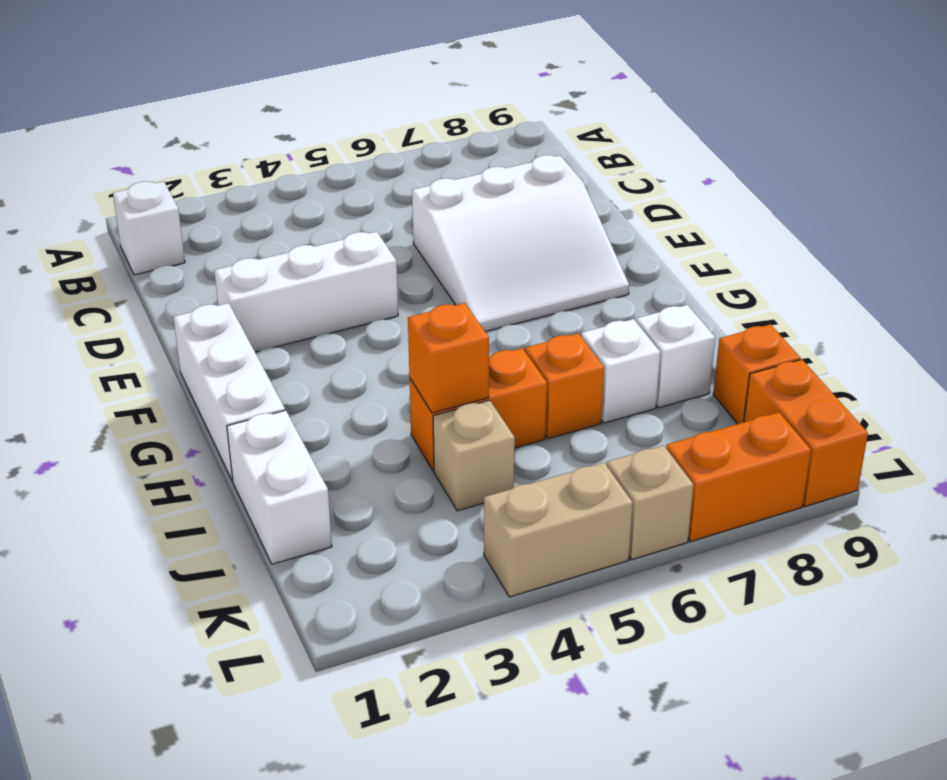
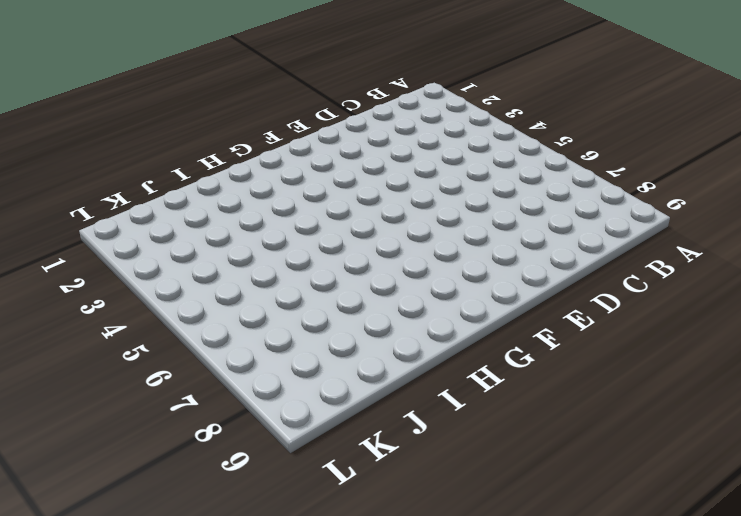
none -> white brick B1 level 1
none -> white slope D6:F8 level 1 top D
none -> white brick E2:E4 level 1

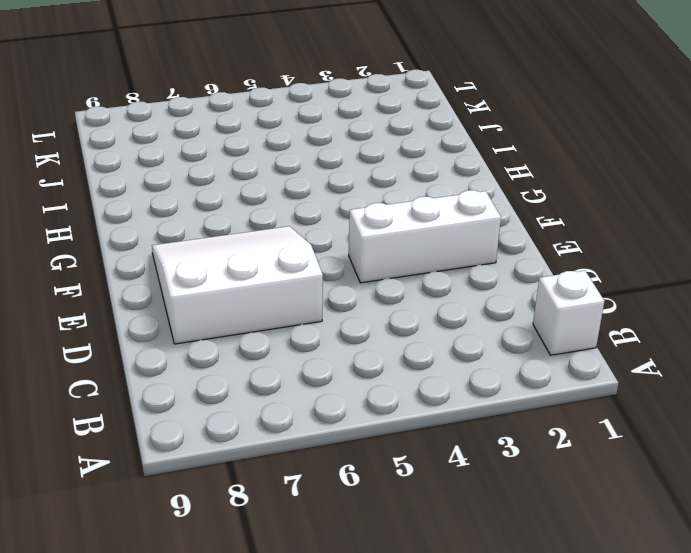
none -> white brick F1:H1 level 1
none -> white brick I1:J1 level 1
none -> orange brick I4:I5 level 1

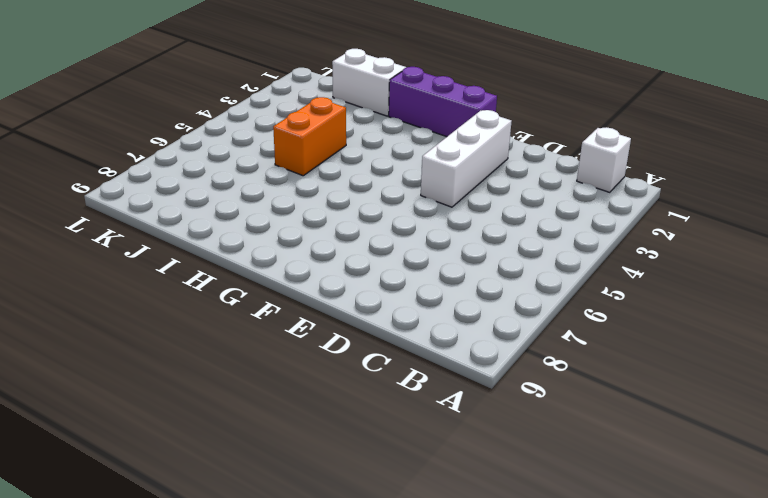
purple brick F1:H1 level 1 -> white brick F1:H1 level 1
none -> white slope D6:F8 level 1 top D
none -> orange brick I6 level 1
none -> white brick I7 level 1

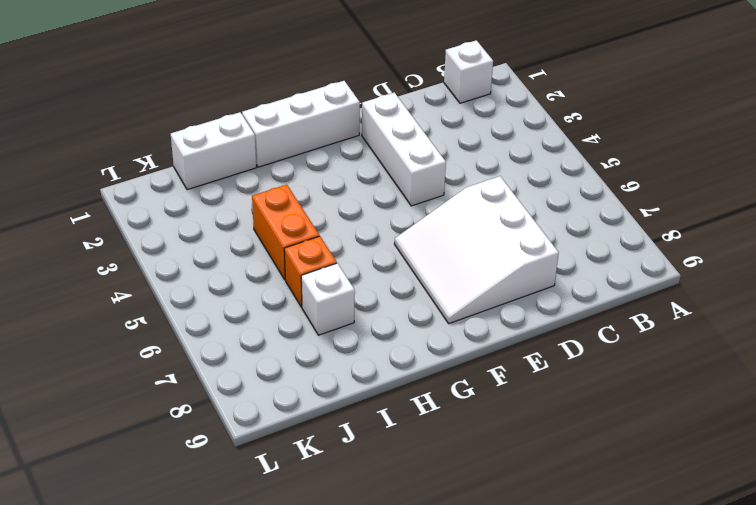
none -> white brick I8 level 1
none -> tan brick J4 level 1
none -> orange brick J9 level 1

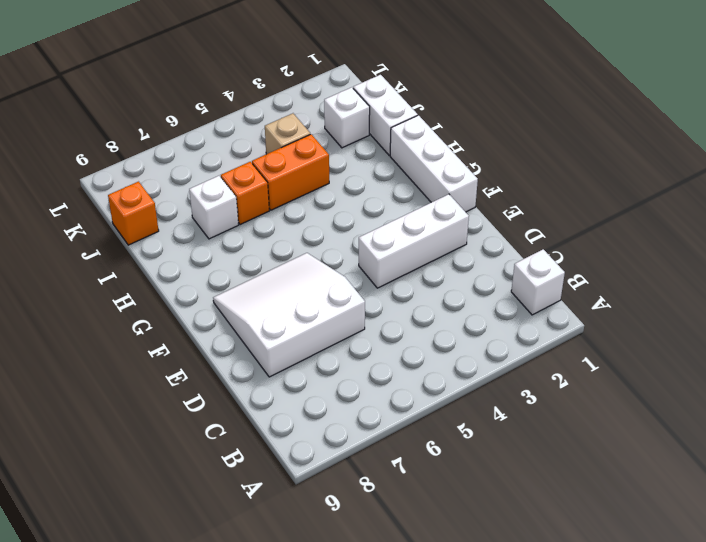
white brick J2 level 1 -> white brick I8 level 1
none -> orange brick K9:L9 level 1
none -> tan brick L4:L5 level 1
none -> tan brick L6 level 1

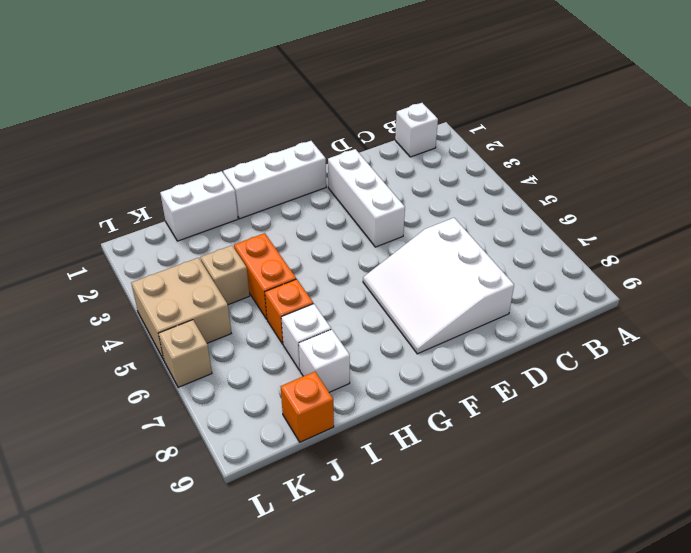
tan brick K4:L5 level 1 -> tan brick L4:L5 level 1
none -> orange brick K9:L9 level 1
none -> orange brick L7:L8 level 1
none -> orange brick I4 level 2

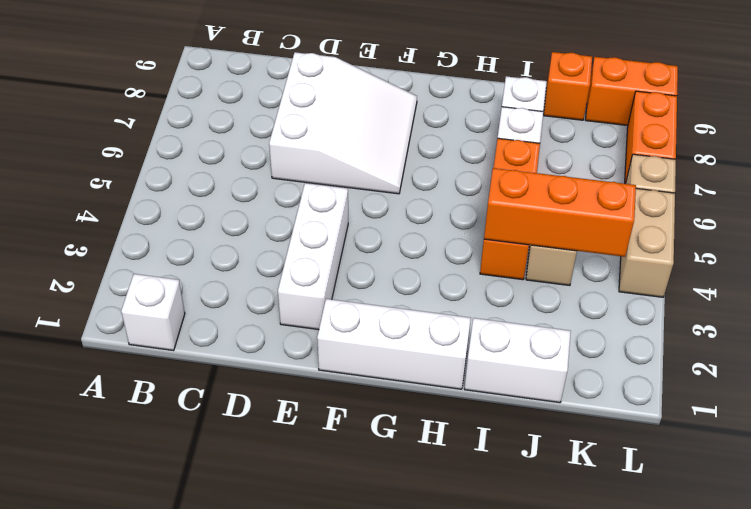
orange brick I4:K4 level 2 -> orange brick I4 level 2

